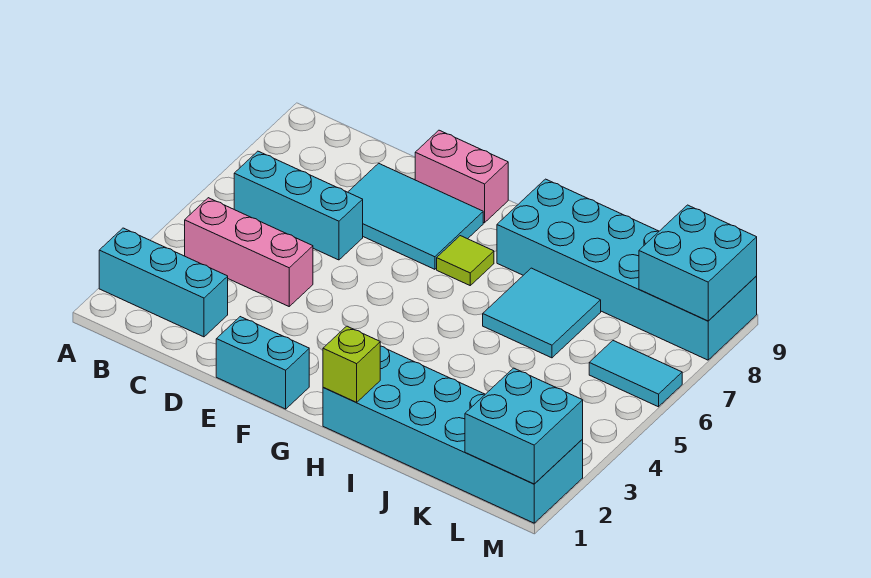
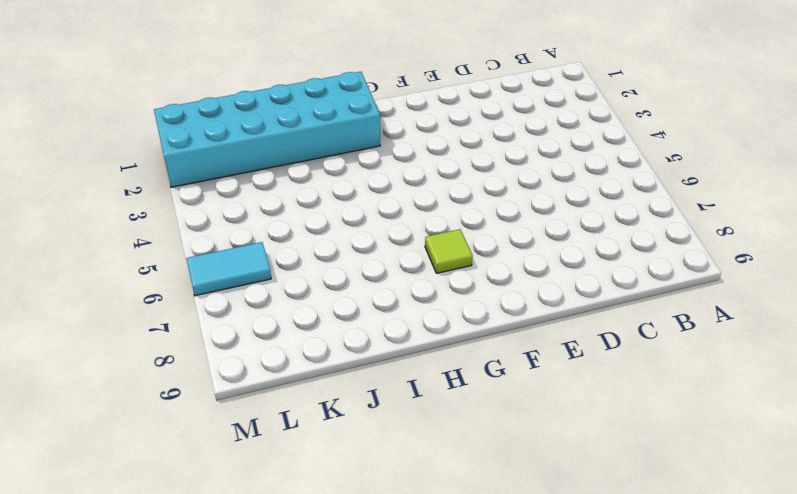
none -> cyan brick A2:C2 level 1
none -> pink brick B4:D4 level 1
none -> cyan brick B6:D6 level 1

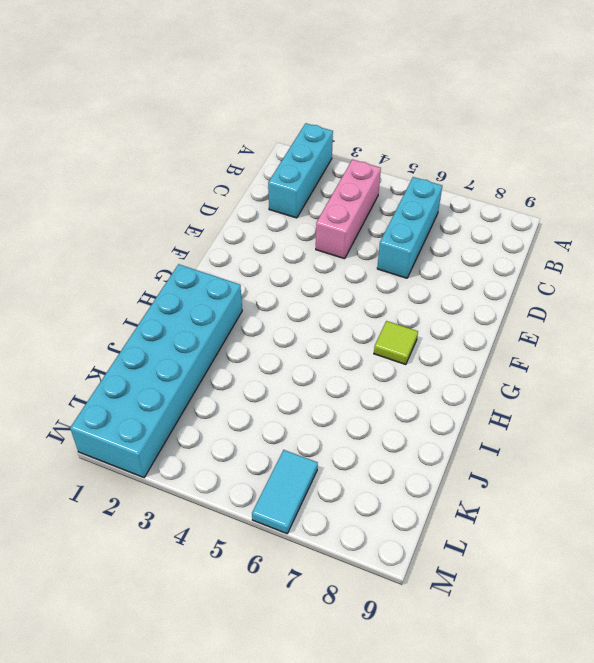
none -> cyan tile D7:F8 level 1
none -> cyan brick E1:F1 level 1
none -> pink brick E9:F9 level 1

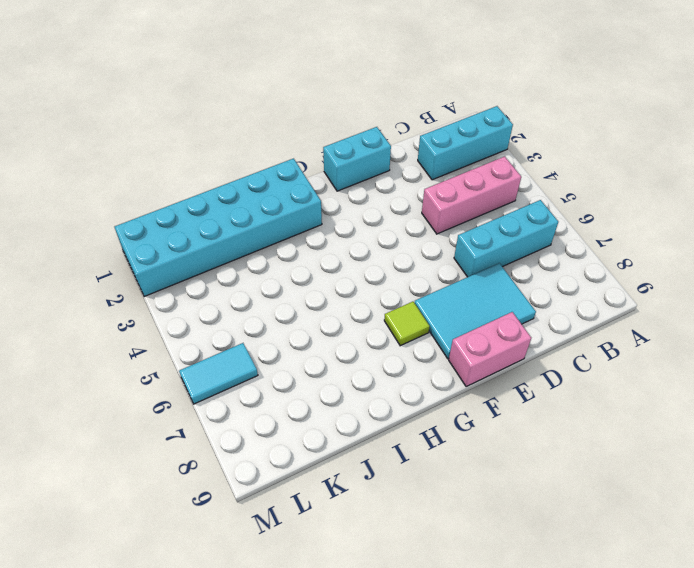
none -> cyan brick H8:M9 level 1
none -> cyan tile I6:J7 level 1
none -> lime brick H1 level 2

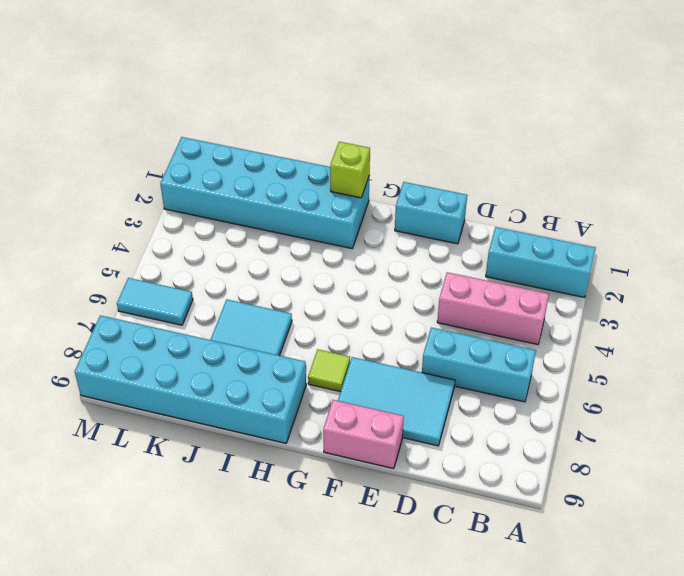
none -> cyan brick L1:M2 level 2
none -> cyan brick L8:M9 level 2

